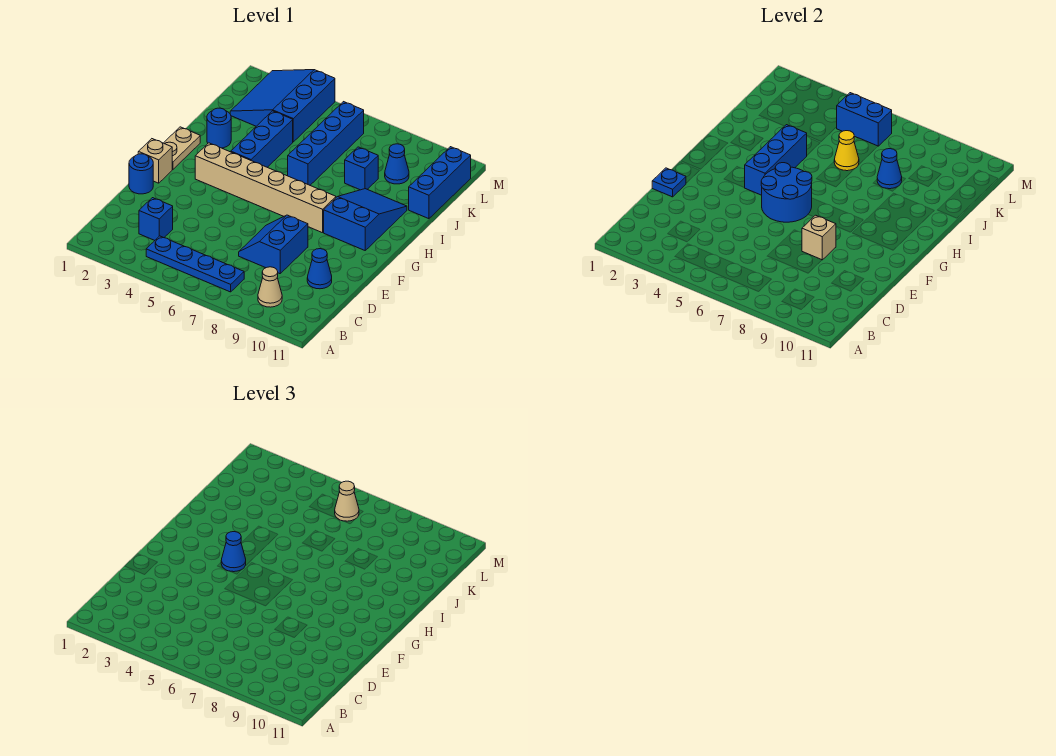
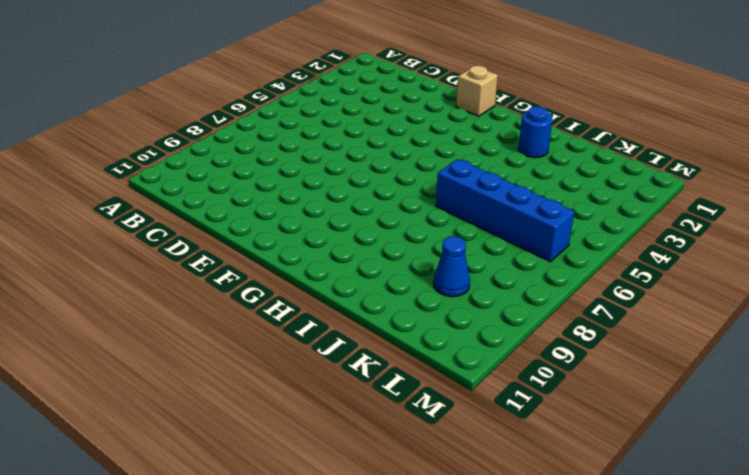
none -> blue plate B4:B7 level 1
none -> tan cone B9 level 1
none -> blue brick C3 level 1

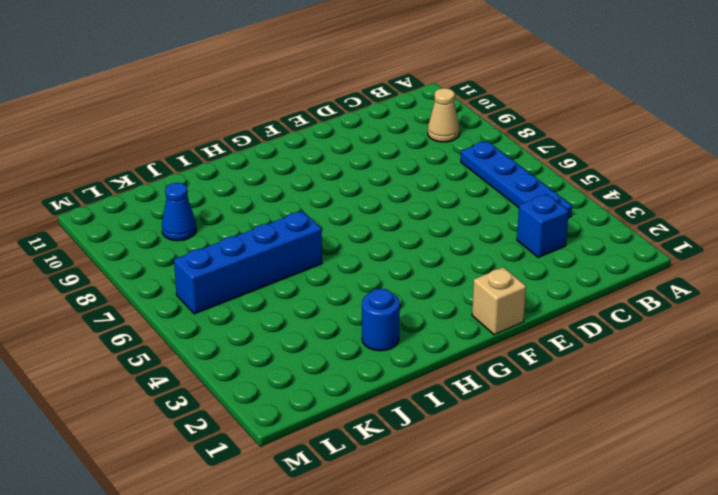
none -> blue slope D7:E8 level 1 top 8
none -> blue cone D10 level 1
none -> blue round brick E1 level 1

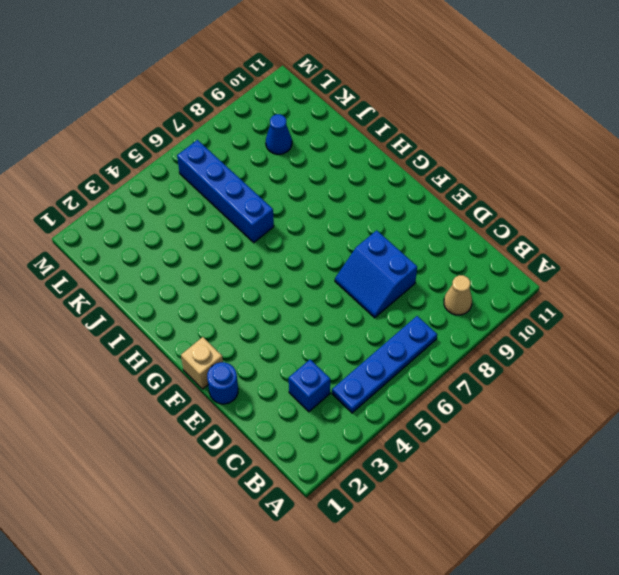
none -> blue cone D10 level 1
none -> tan plate G1:H1 level 1
none -> tan brick G3:G8 level 1

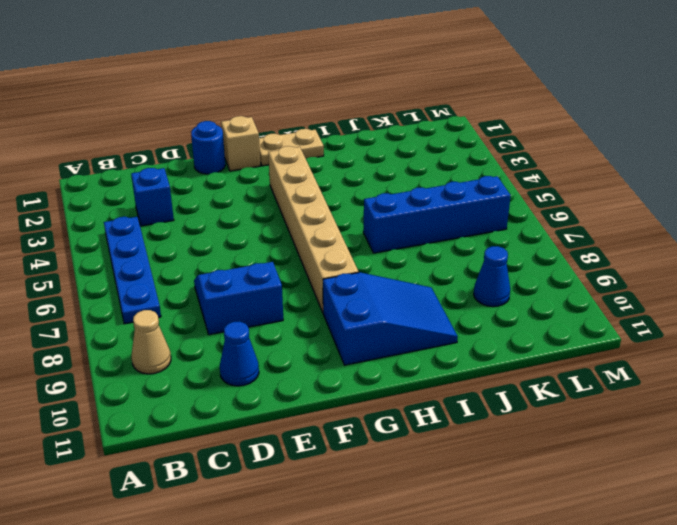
none -> blue brick H4:J4 level 1
none -> blue round brick I2 level 1
none -> blue brick J8 level 1

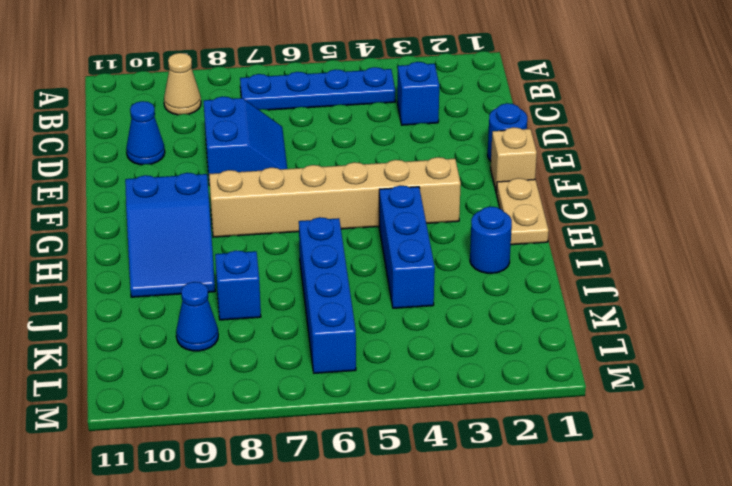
none -> blue brick J11:L11 level 1
none -> blue slope K2:M4 level 1 top 4
none -> blue plate E1 level 2

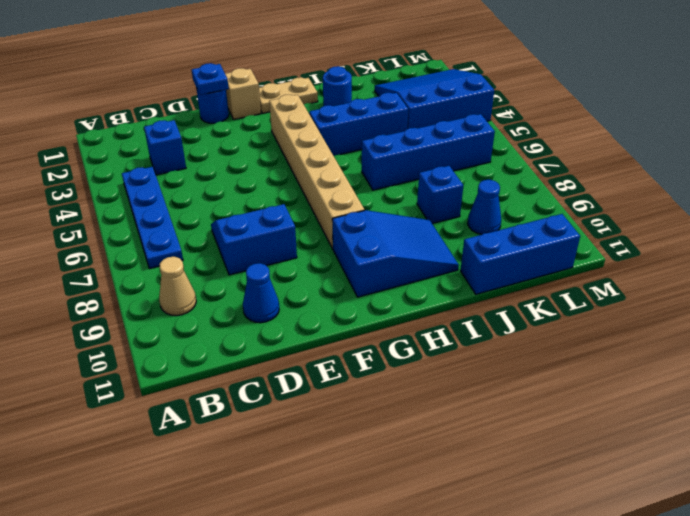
none -> tan brick E8 level 2
none -> blue round brick F5:G6 level 2
none -> blue brick G4:I4 level 2

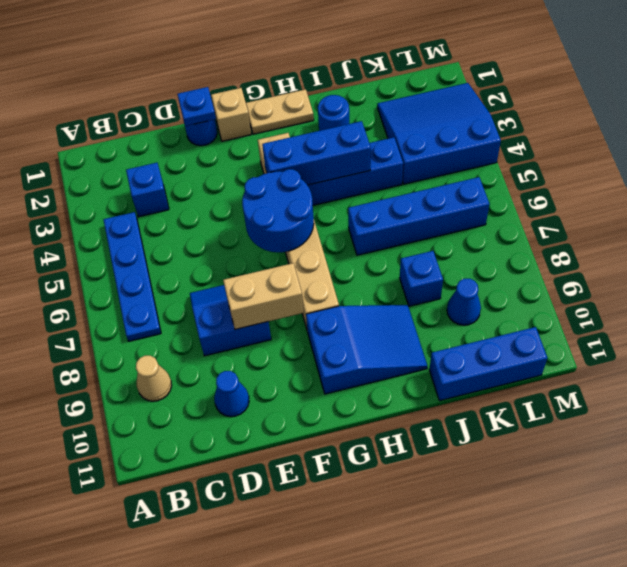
tan brick E8:F8 level 2 -> tan brick E8 level 2
none -> yellow cone J6 level 2
none -> blue cone J8 level 2
none -> blue brick L5:L6 level 2

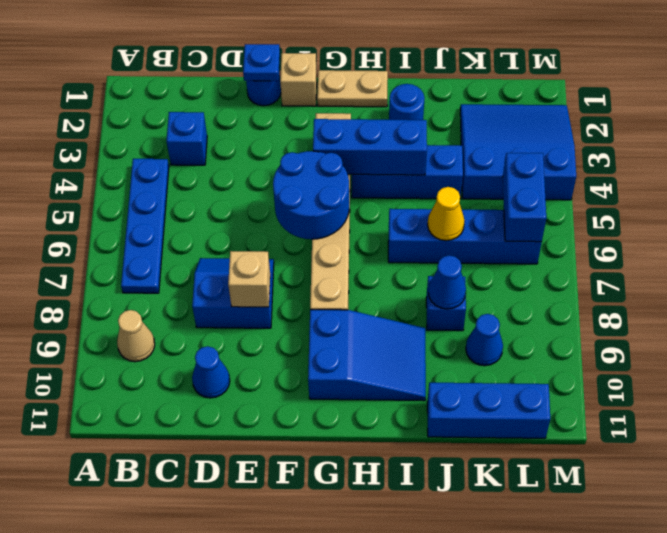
none -> blue cone G4 level 3
none -> tan cone L6 level 3

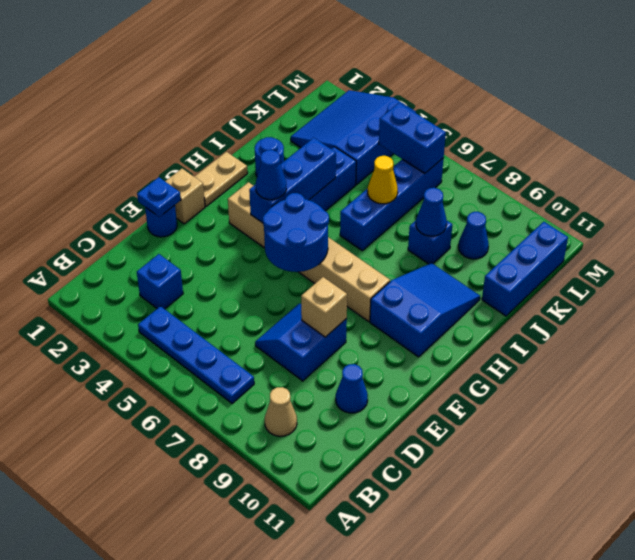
none -> tan cone L6 level 3

